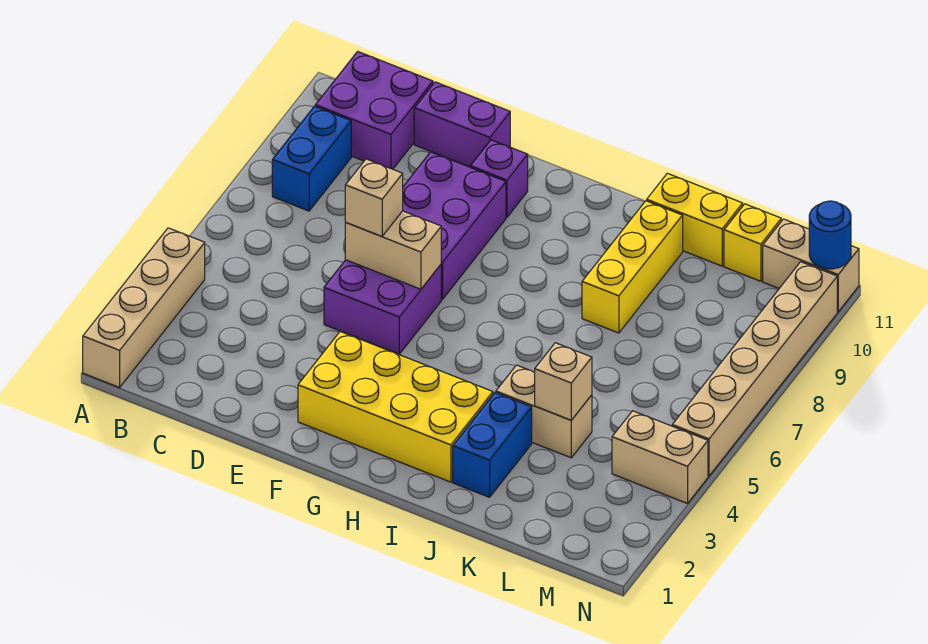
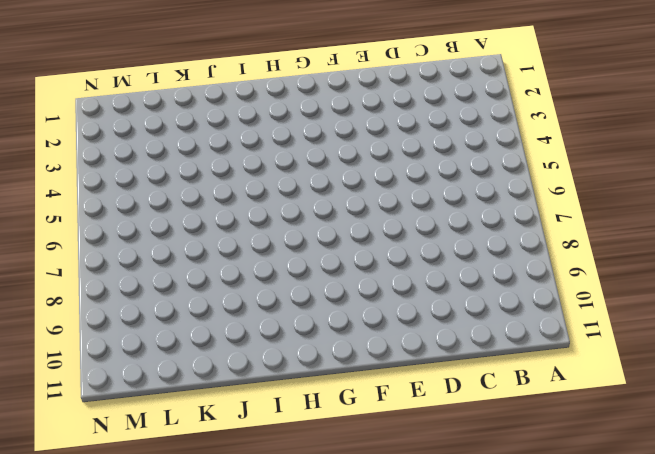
none -> tan brick A1:A4 level 1
none -> blue brick B8:B9 level 1
none -> purple brick B10:C11 level 1

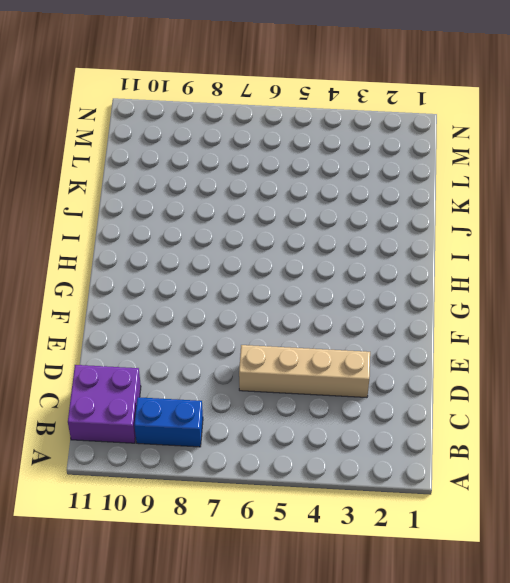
tan brick D3:D6 level 1 -> tan brick A1:A4 level 1
none -> purple brick D11:E11 level 1
none -> purple brick E5:F6 level 1
none -> purple brick E7:F9 level 1

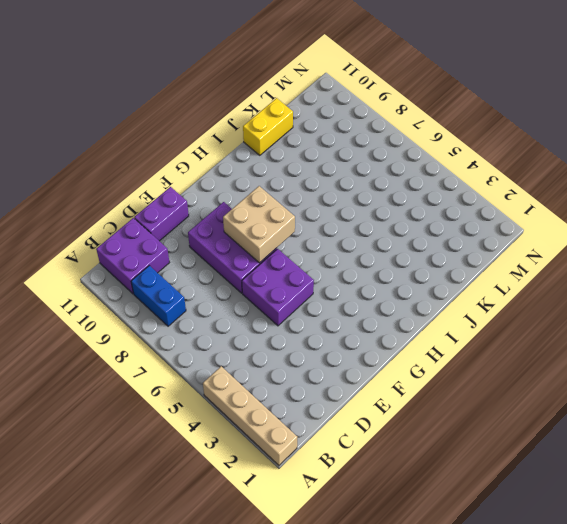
tan brick F7:G8 level 2 -> none
none -> yellow brick F2:I3 level 1
none -> purple brick F10 level 1
none -> blue brick J2:J3 level 1

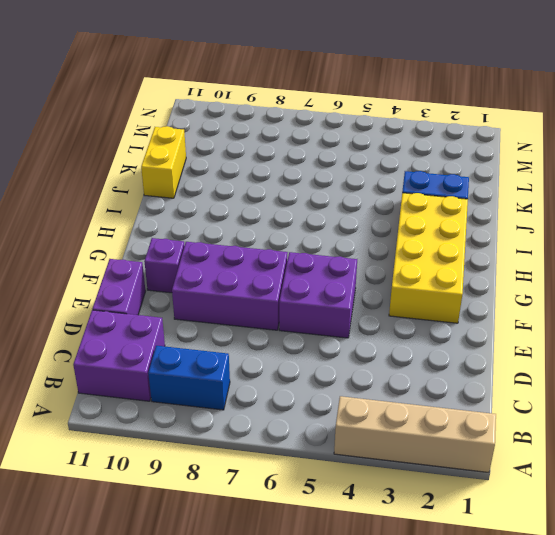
none -> tan brick J4:K4 level 1
none -> yellow brick J8:J10 level 1
none -> yellow brick L11 level 1

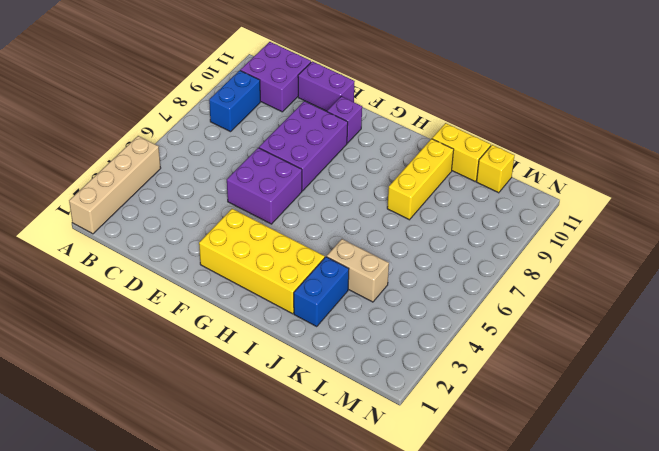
none -> tan brick M4:N4 level 1
none -> tan brick M11:N11 level 1
none -> tan brick N5:N10 level 1

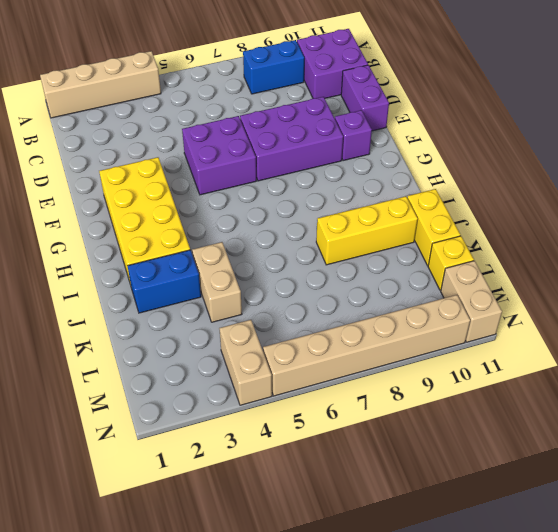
none -> tan brick E6:F6 level 2
none -> tan brick K4 level 2
none -> blue round brick N11 level 2

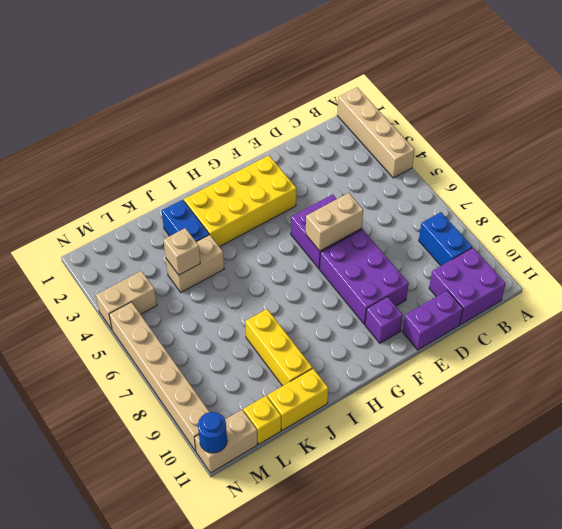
none -> tan brick E6 level 3

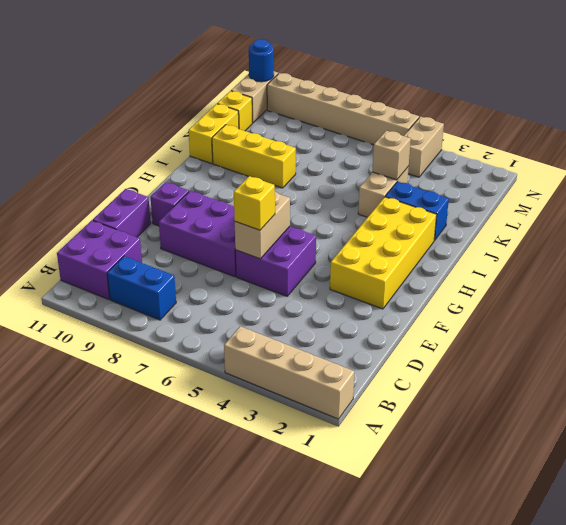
yellow brick E6 level 3 -> tan brick E6 level 3

